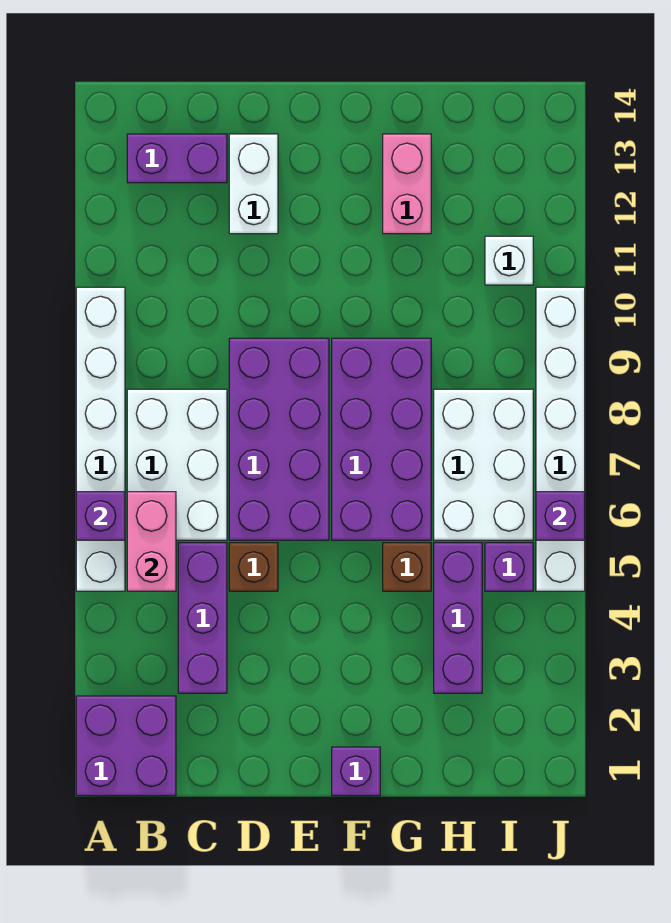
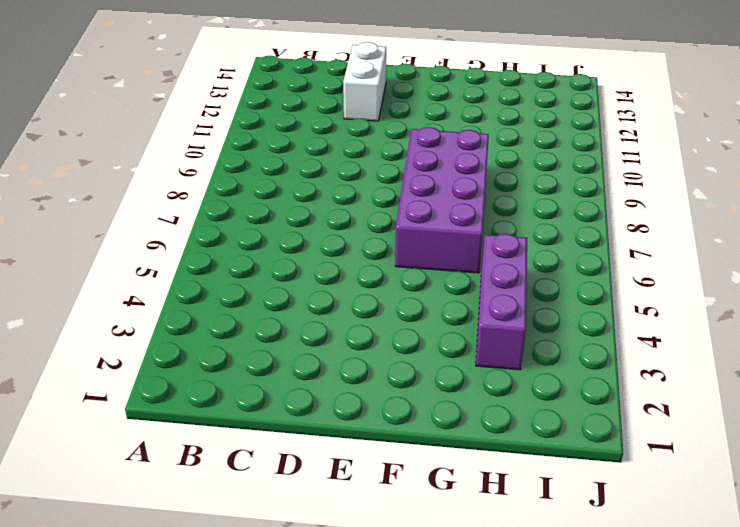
none -> purple brick A1:B2 level 1
none -> white brick A5:A10 level 1
none -> white brick B6:C8 level 1

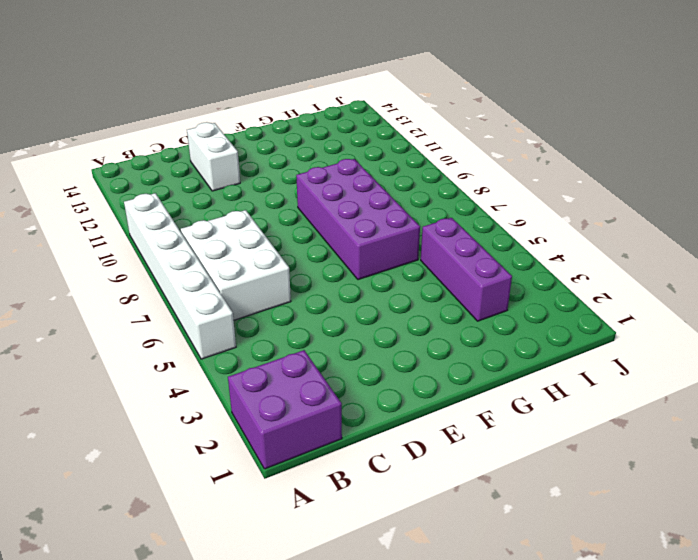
none -> purple brick B13:C13 level 1
none -> purple brick C3:C5 level 1
none -> brown brick D5 level 1

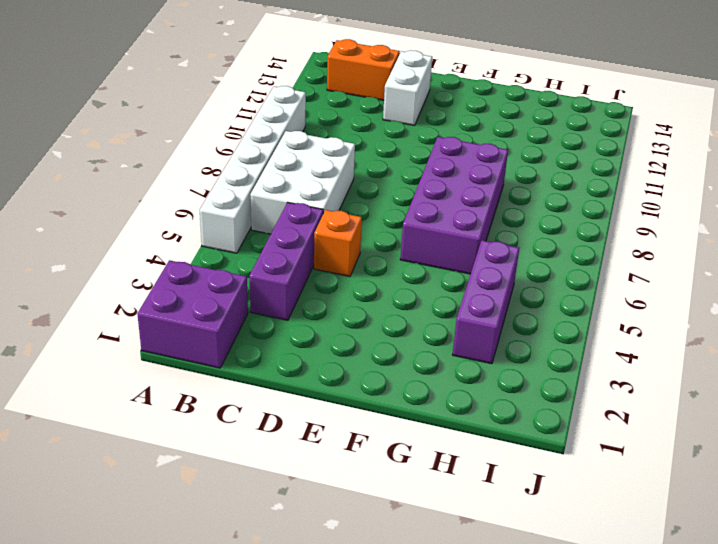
orange brick B13:C13 level 1 -> purple brick B13:C13 level 1
orange brick D5 level 1 -> brown brick D5 level 1
none -> purple brick D6:E9 level 1
none -> purple brick F1 level 1
none -> brown brick G5 level 1

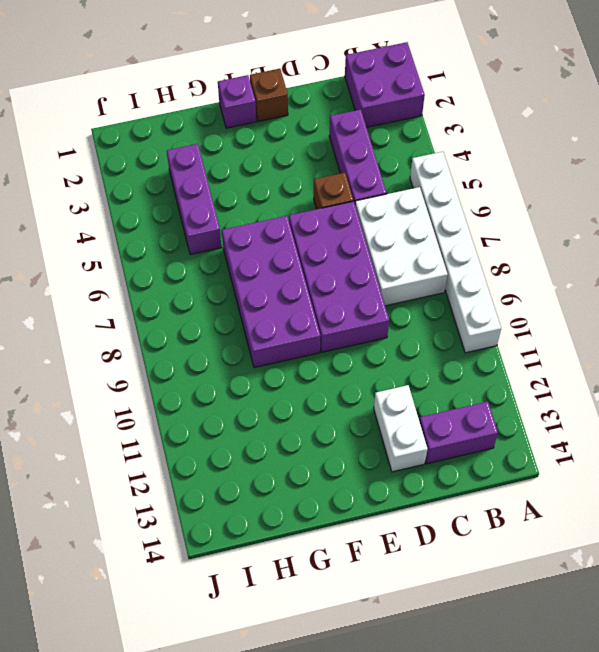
brown brick E1 level 1 -> brown brick G5 level 1
none -> pink brick G12:G13 level 1
none -> white brick H6:I8 level 1
none -> purple brick I5 level 1

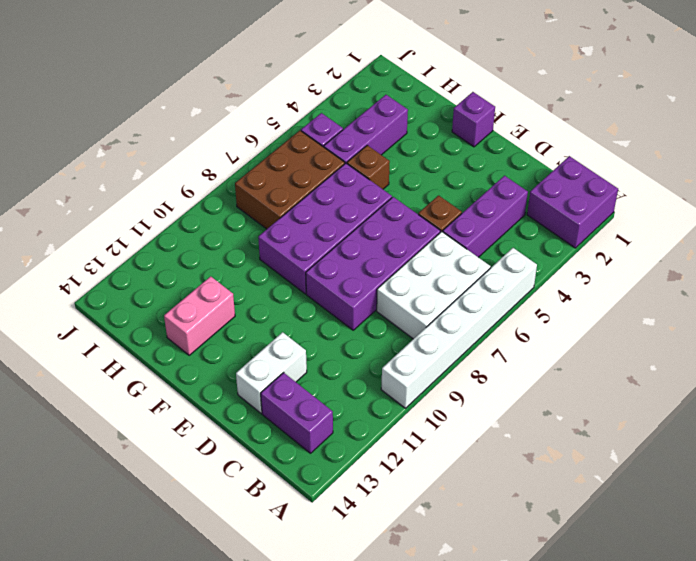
brown brick H6:I8 level 1 -> white brick H6:I8 level 1
none -> white brick I11 level 1
none -> white brick J5:J10 level 1
none -> purple brick A6 level 2

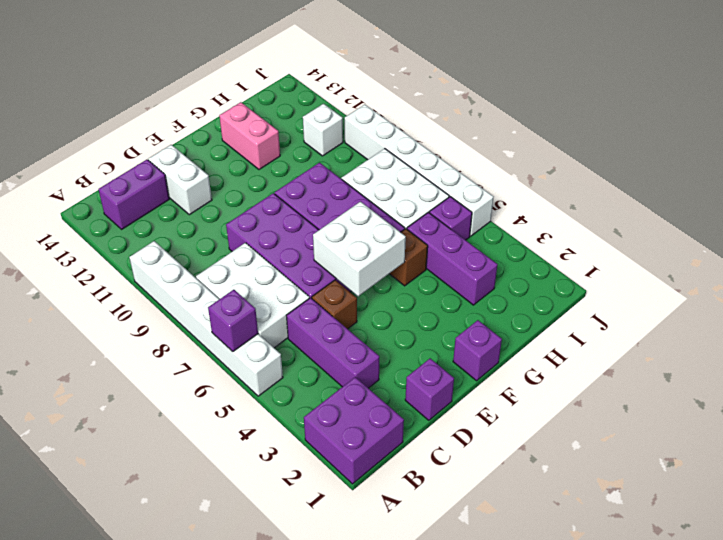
purple brick D1 level 1 -> purple brick J6 level 2
white brick E5:F6 level 2 -> none
none -> pink brick B5:B6 level 2

